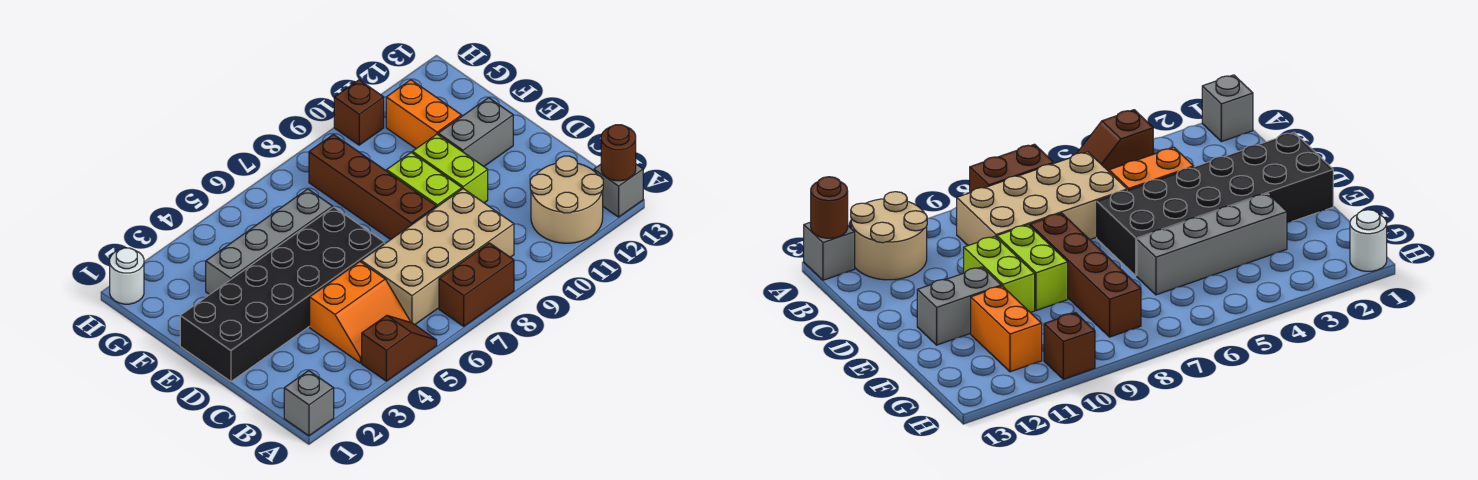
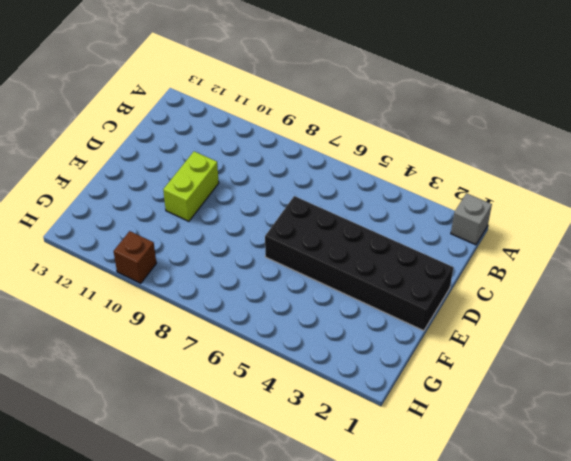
none -> brown slope A4:A5 level 1 top 4
none -> brown brick A7:A8 level 1
none -> tan round brick A11:B12 level 1

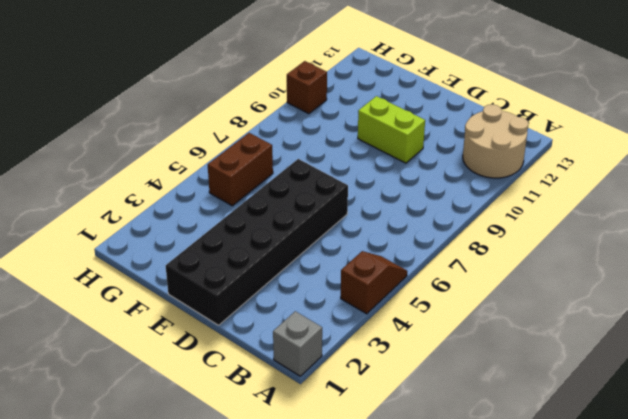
brown brick G5:G6 level 1 -> brown brick A7:A8 level 1
none -> grey brick A13 level 1
none -> orange slope B4:C5 level 1 top C
none -> tan brick B6:C9 level 1

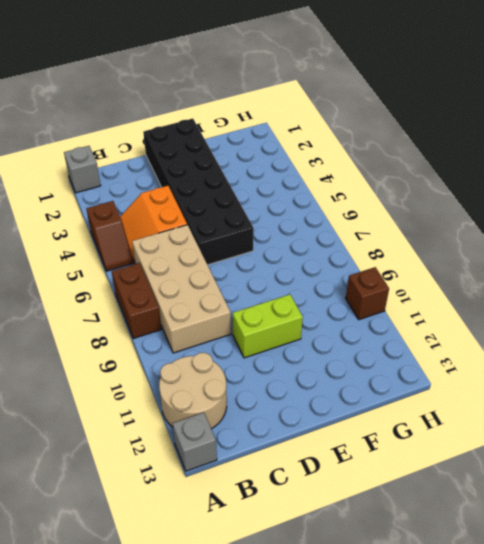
none -> brown brick D8:G8 level 1
none -> lime brick D9:E9 level 1
none -> grey brick E11:E12 level 1

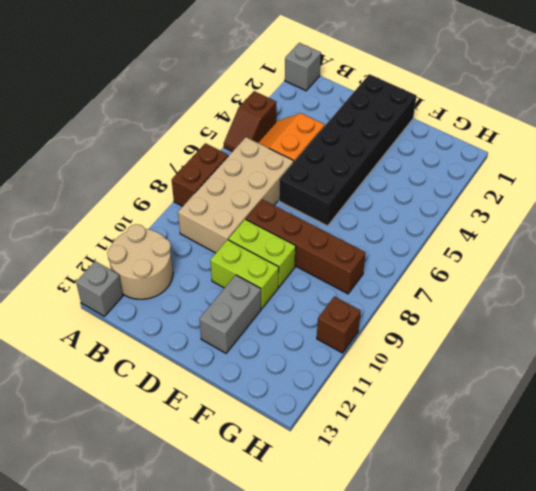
none -> grey brick F3:F6 level 1
none -> orange brick F11:G11 level 1
none -> white round brick H1 level 1

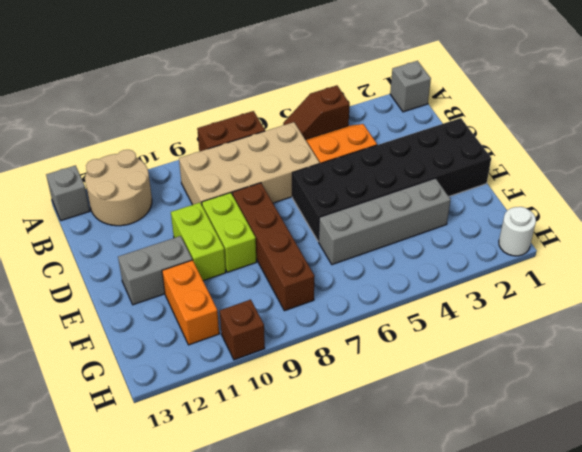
none -> brown round brick A13 level 2

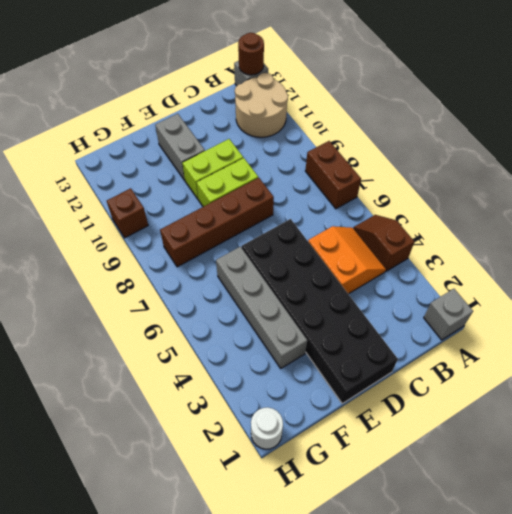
none -> tan brick B6:C9 level 1
none -> orange brick F11:G11 level 1

